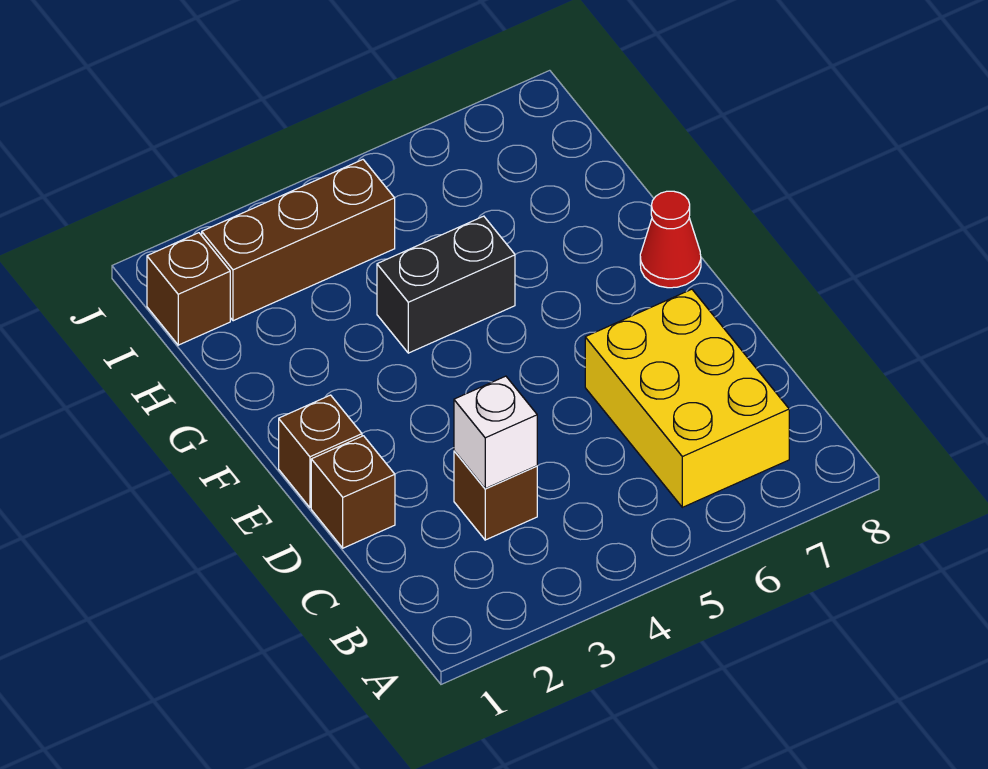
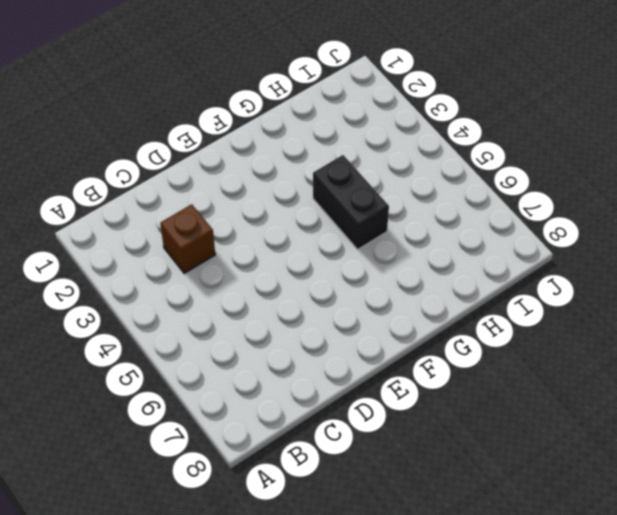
none -> yellow brick B6:D7 level 1
none -> brown brick D1 level 1

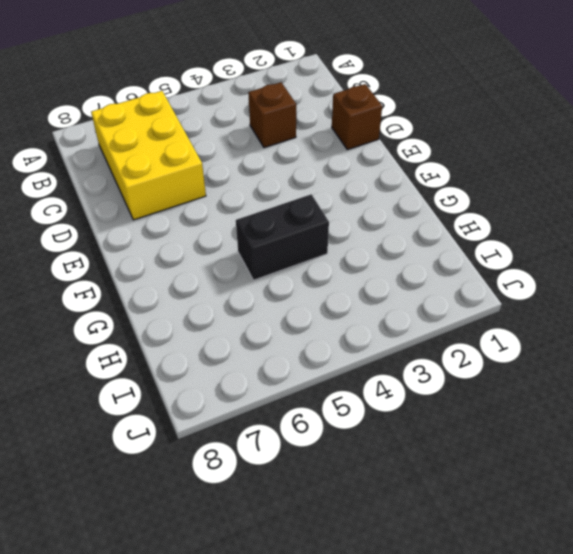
none -> brown brick E1 level 1
none -> red cone F8 level 1

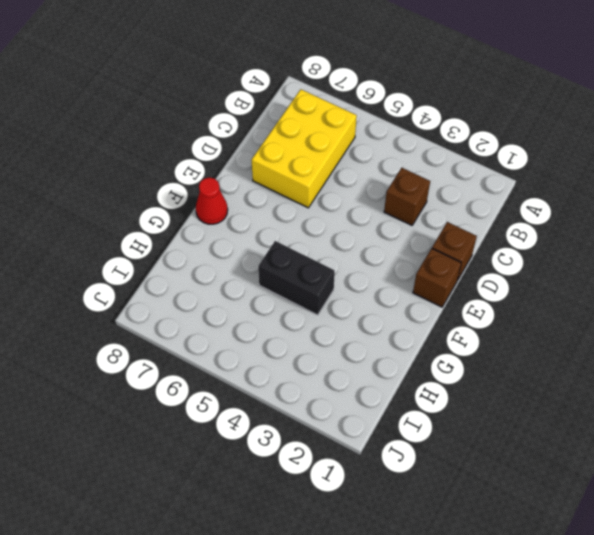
none -> brown brick I1 level 1
none -> brown brick I2:I4 level 1

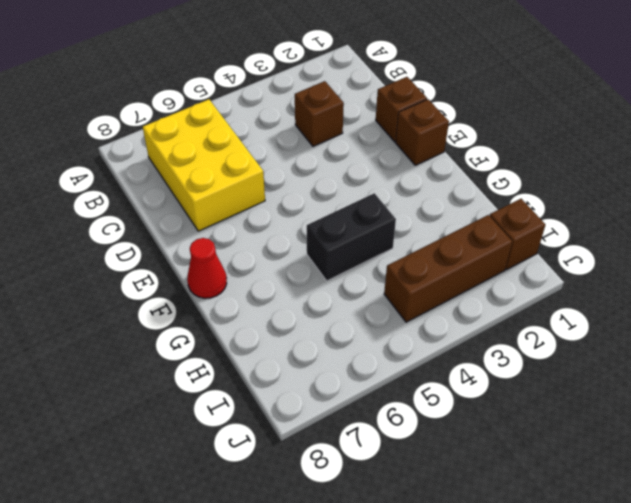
none -> white brick C3 level 2

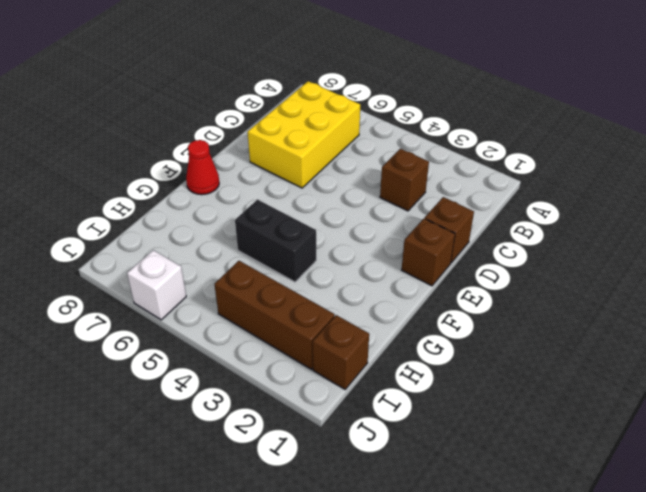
white brick J6 level 1 -> white brick C3 level 2

